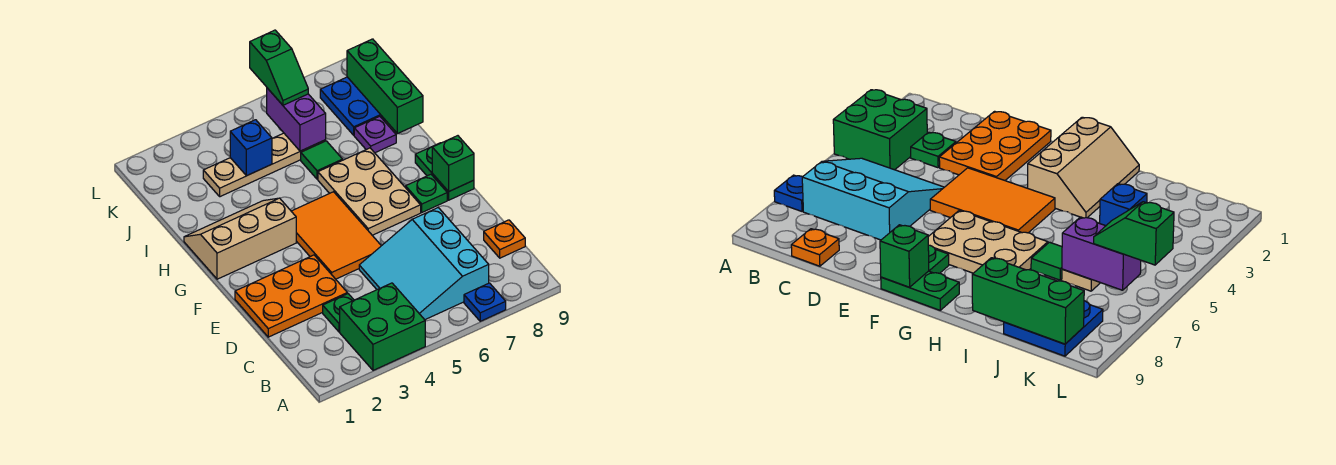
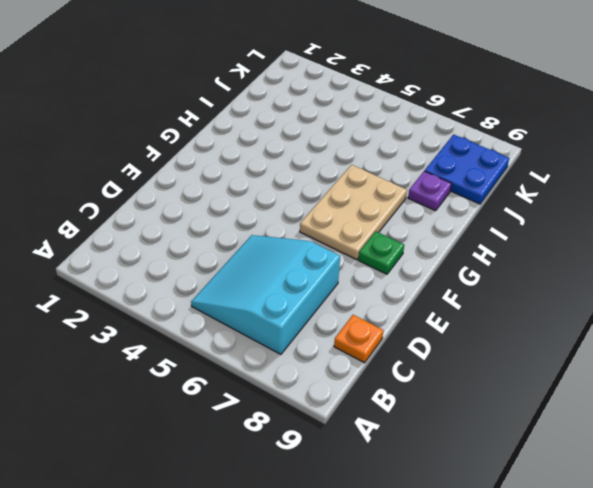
none -> green brick A3:B4 level 1
none -> blue plate A7 level 1
none -> green plate C3 level 1

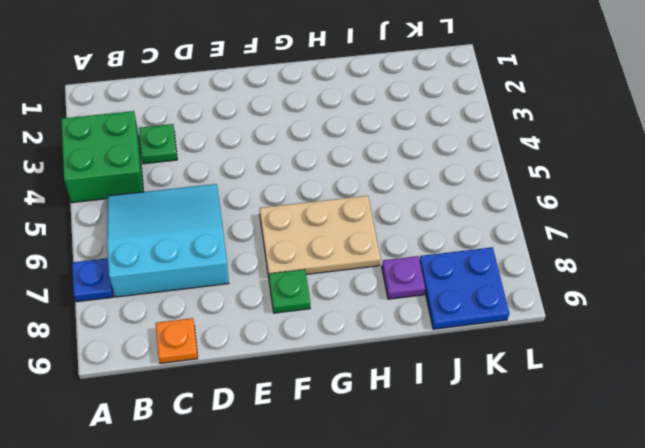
none -> orange plate D1:E3 level 1
none -> orange tile E4:G5 level 1
none -> green plate F9:G9 level 1

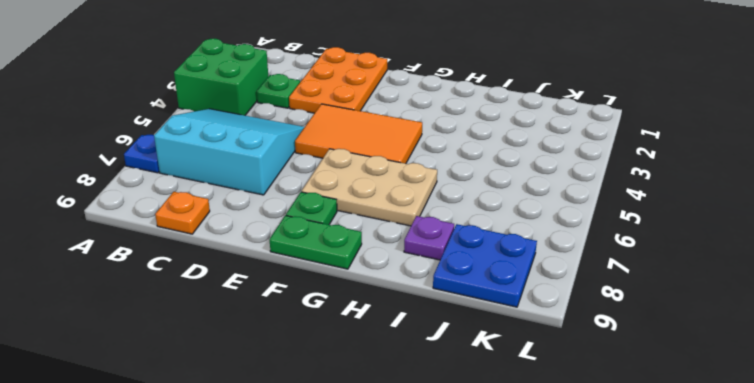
none -> tan slope G1:H3 level 1 top G
none -> green tile I6 level 1
none -> tan plate J3:J6 level 1

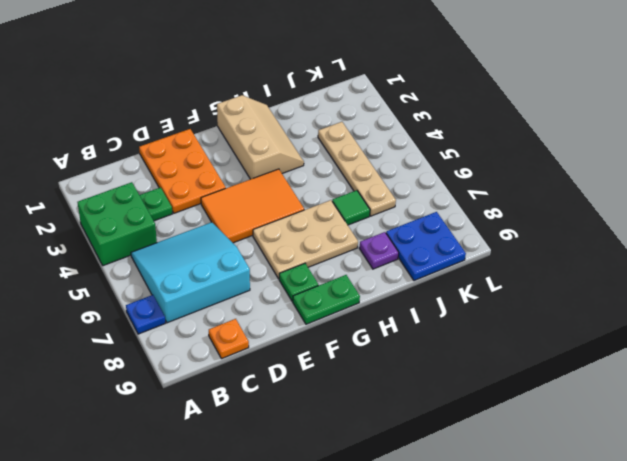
none -> green brick F9 level 2
none -> green brick I9:K9 level 2
none -> blue brick J4 level 2

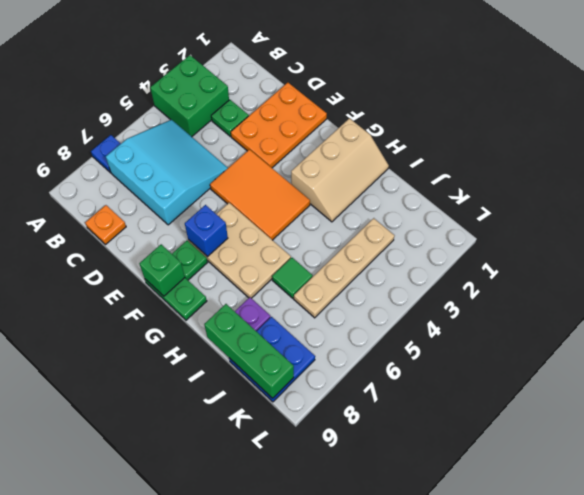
blue brick F7 level 2 -> blue brick J4 level 2
none -> purple brick J6:K6 level 2
none -> green slope K6:L6 level 3 top L

